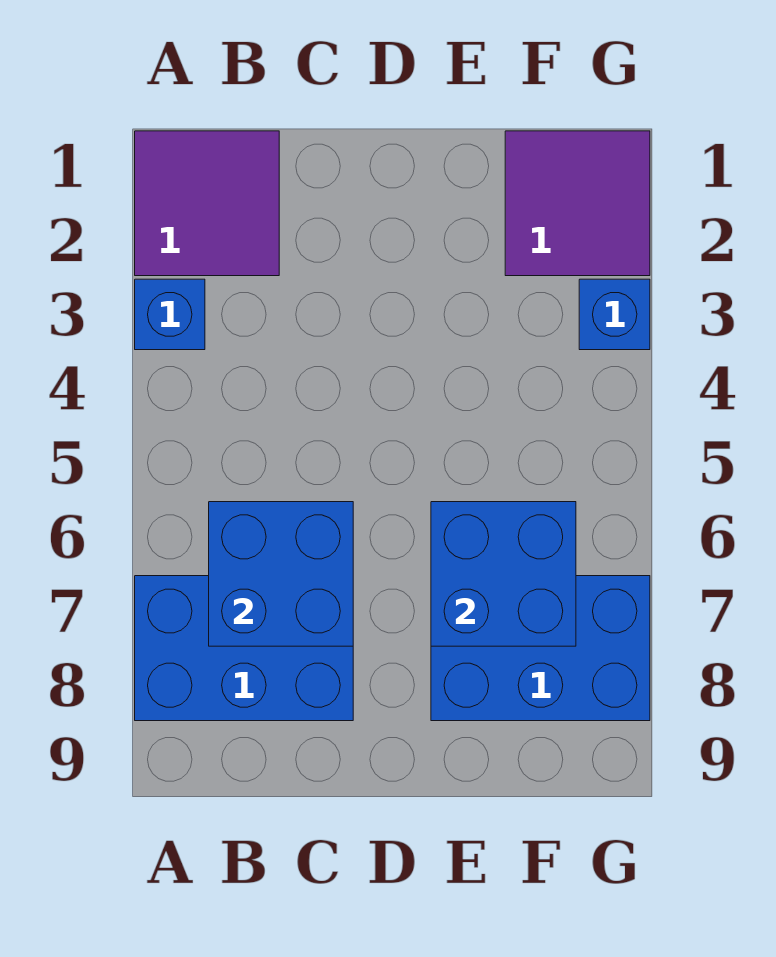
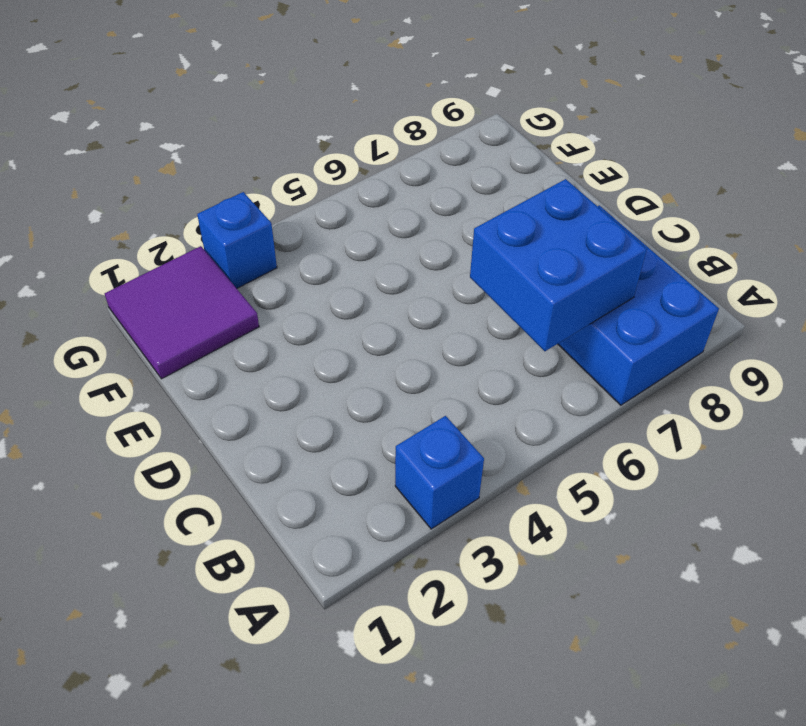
none -> purple tile A1:B2 level 1
none -> blue brick E7:G8 level 1

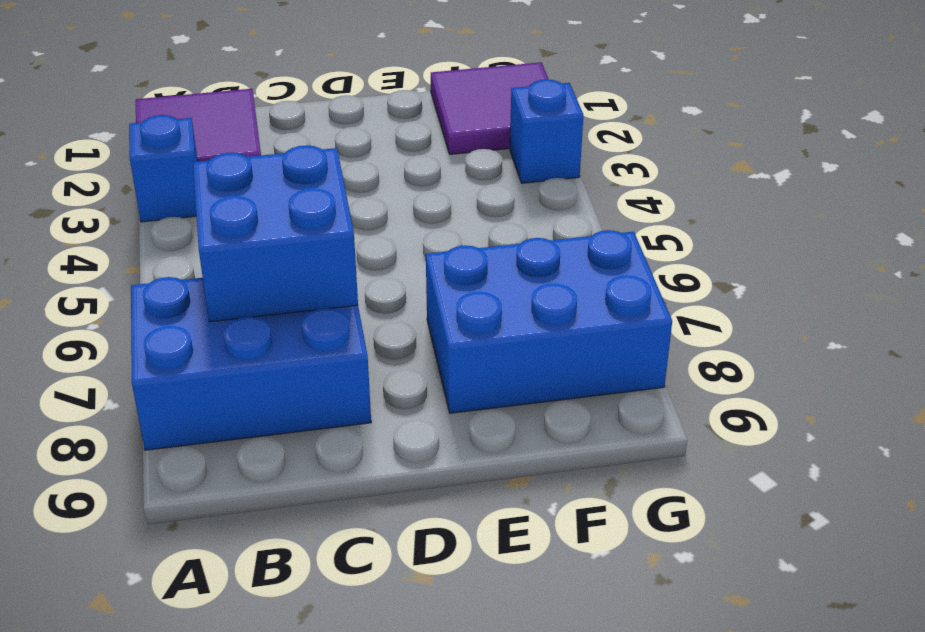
none -> blue brick E6:F7 level 2

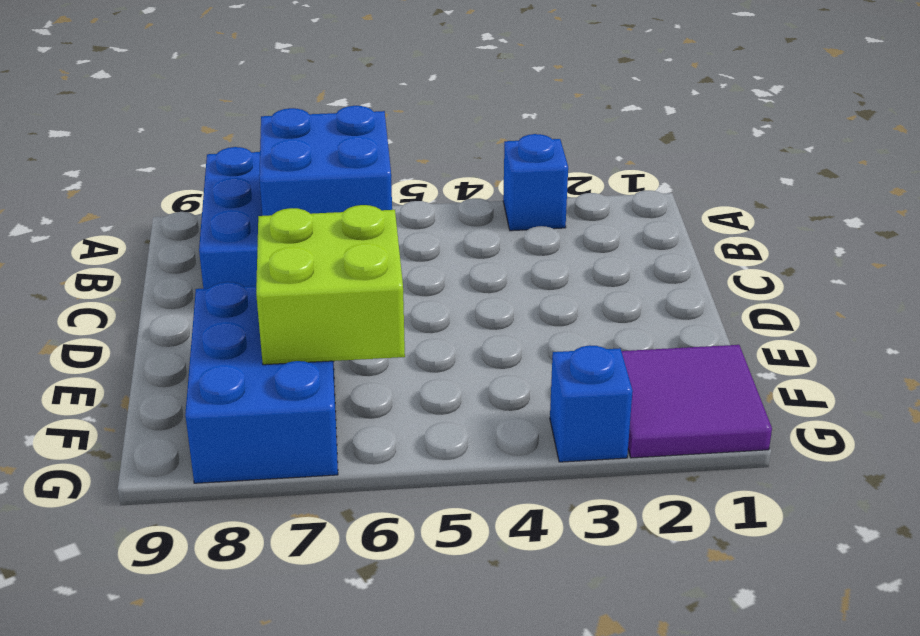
lime brick E6:F7 level 2 -> blue brick E6:F7 level 2
none -> purple tile A1:B2 level 1

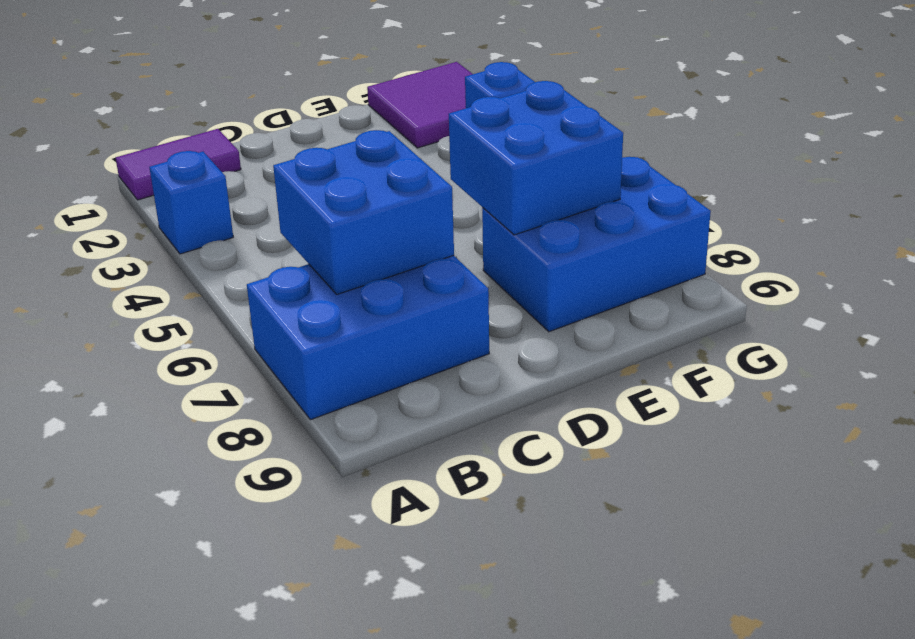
purple tile A1:B1 level 1 -> purple tile A1:B2 level 1

